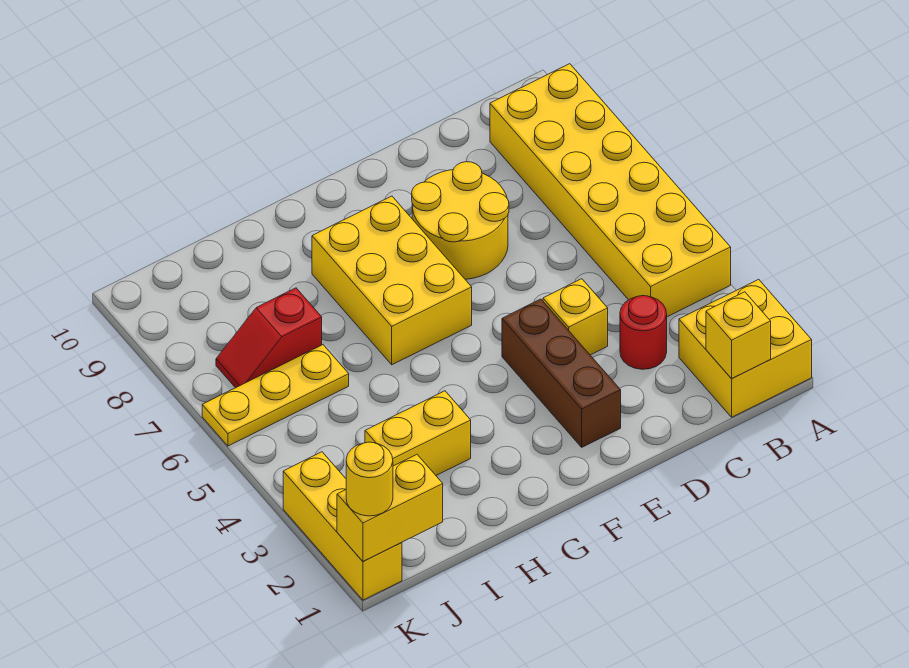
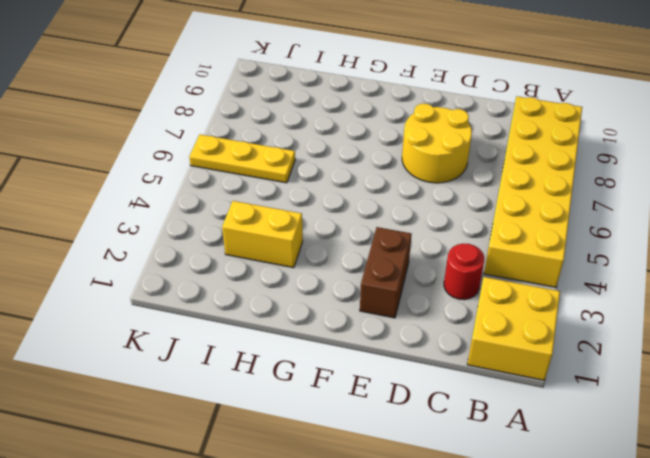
brown brick E2:E3 level 1 -> brown brick E2:E4 level 1
none -> yellow brick D4 level 1
none -> yellow brick F6:G8 level 1
none -> red slope I7:J7 level 1 top I

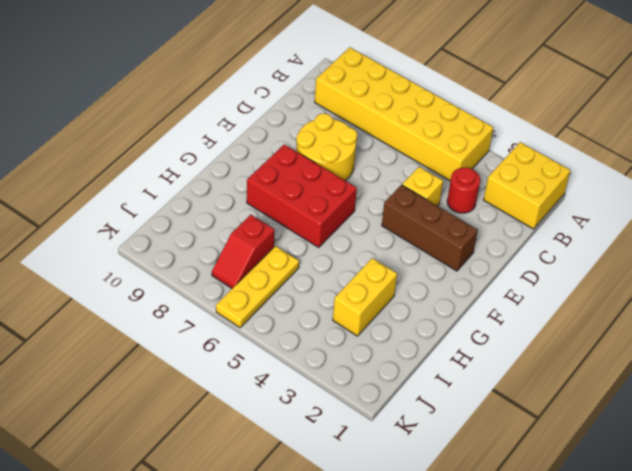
red brick F6:G8 level 1 -> yellow brick F6:G8 level 1
none -> yellow brick K1:K3 level 1
none -> yellow brick B1 level 2
none -> yellow brick J1:K1 level 2

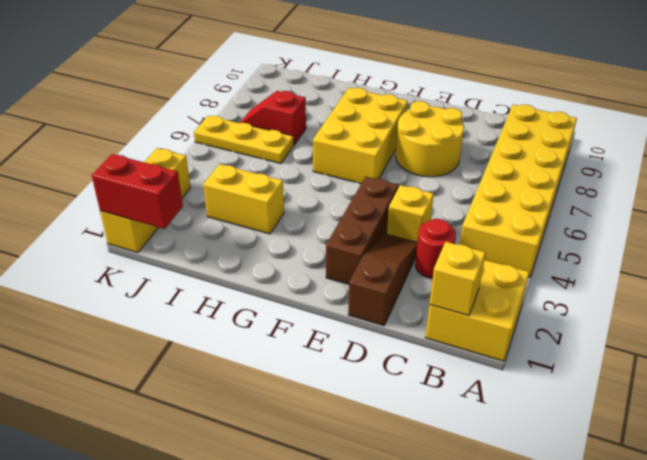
brown slope D1:D3 level 1 top 1 -> none
red brick J1:K1 level 2 -> yellow brick J1:K1 level 2
none -> yellow round brick K1 level 3

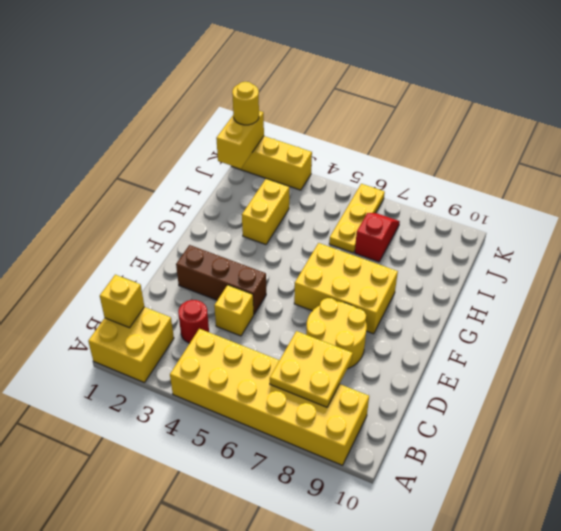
yellow plate B7:C8 level 2 -> none

